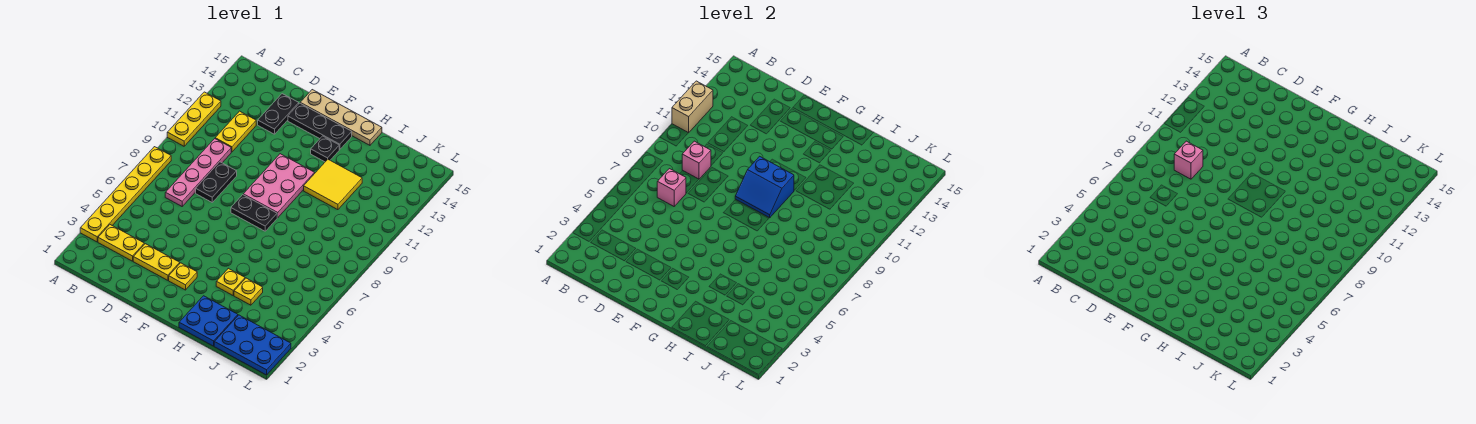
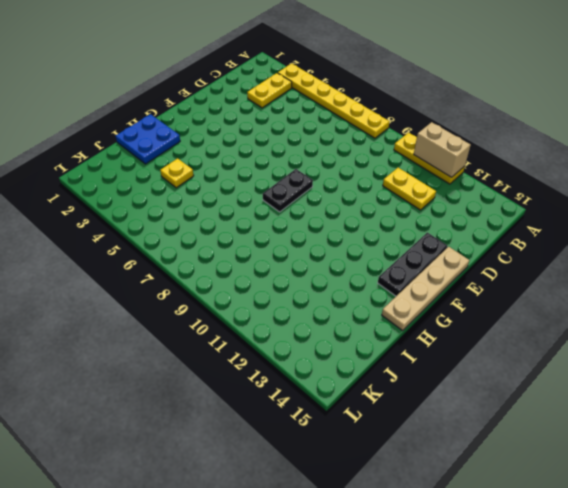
none -> pink plate C7:C10 level 1
none -> yellow plate D3:E3 level 1
none -> black plate D8:D9 level 1

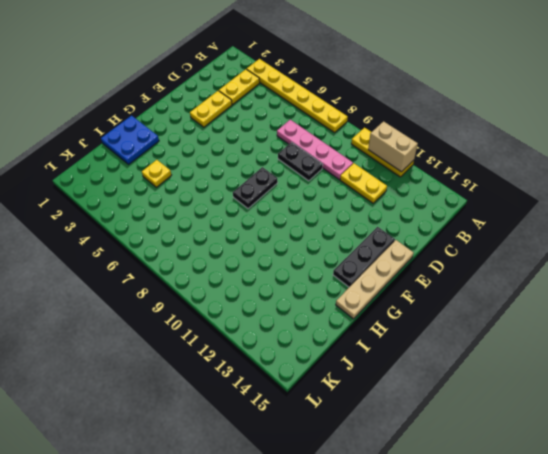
none -> black plate D13:D14 level 1
none -> yellow plate F3 level 1
none -> pink plate F9:G11 level 1

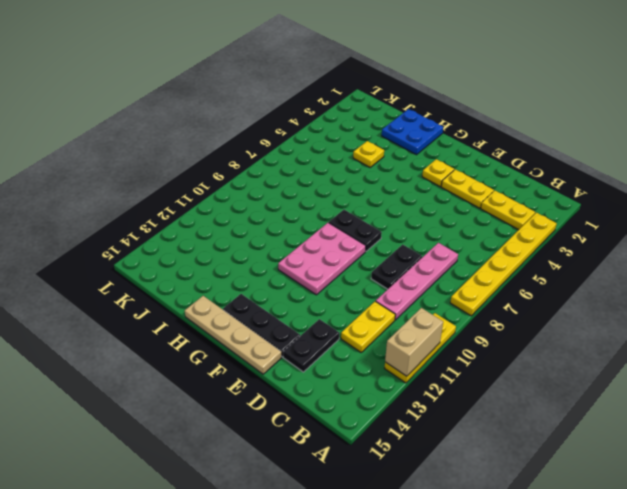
none -> black plate G13 level 1
none -> yellow plate H4 level 1
none -> yellow tile H11:I12 level 1

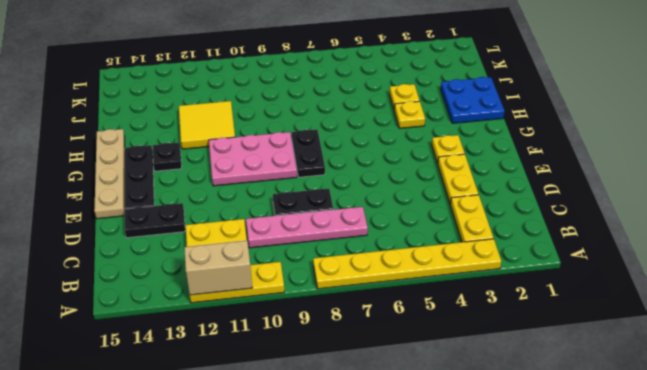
none -> blue plate J1:L2 level 1
none -> pink brick C7 level 2
none -> pink brick C9 level 2

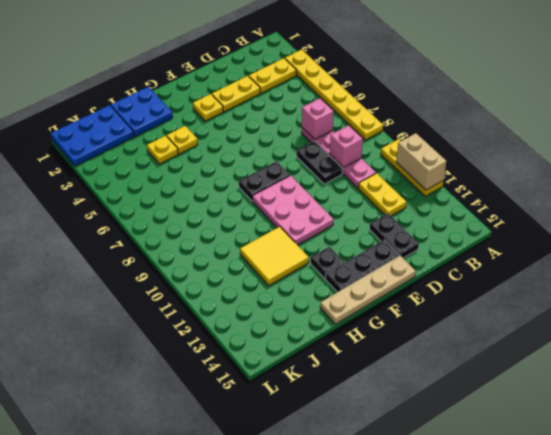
none -> blue slope F9:G10 level 2 top 10
none -> pink brick C9 level 3

